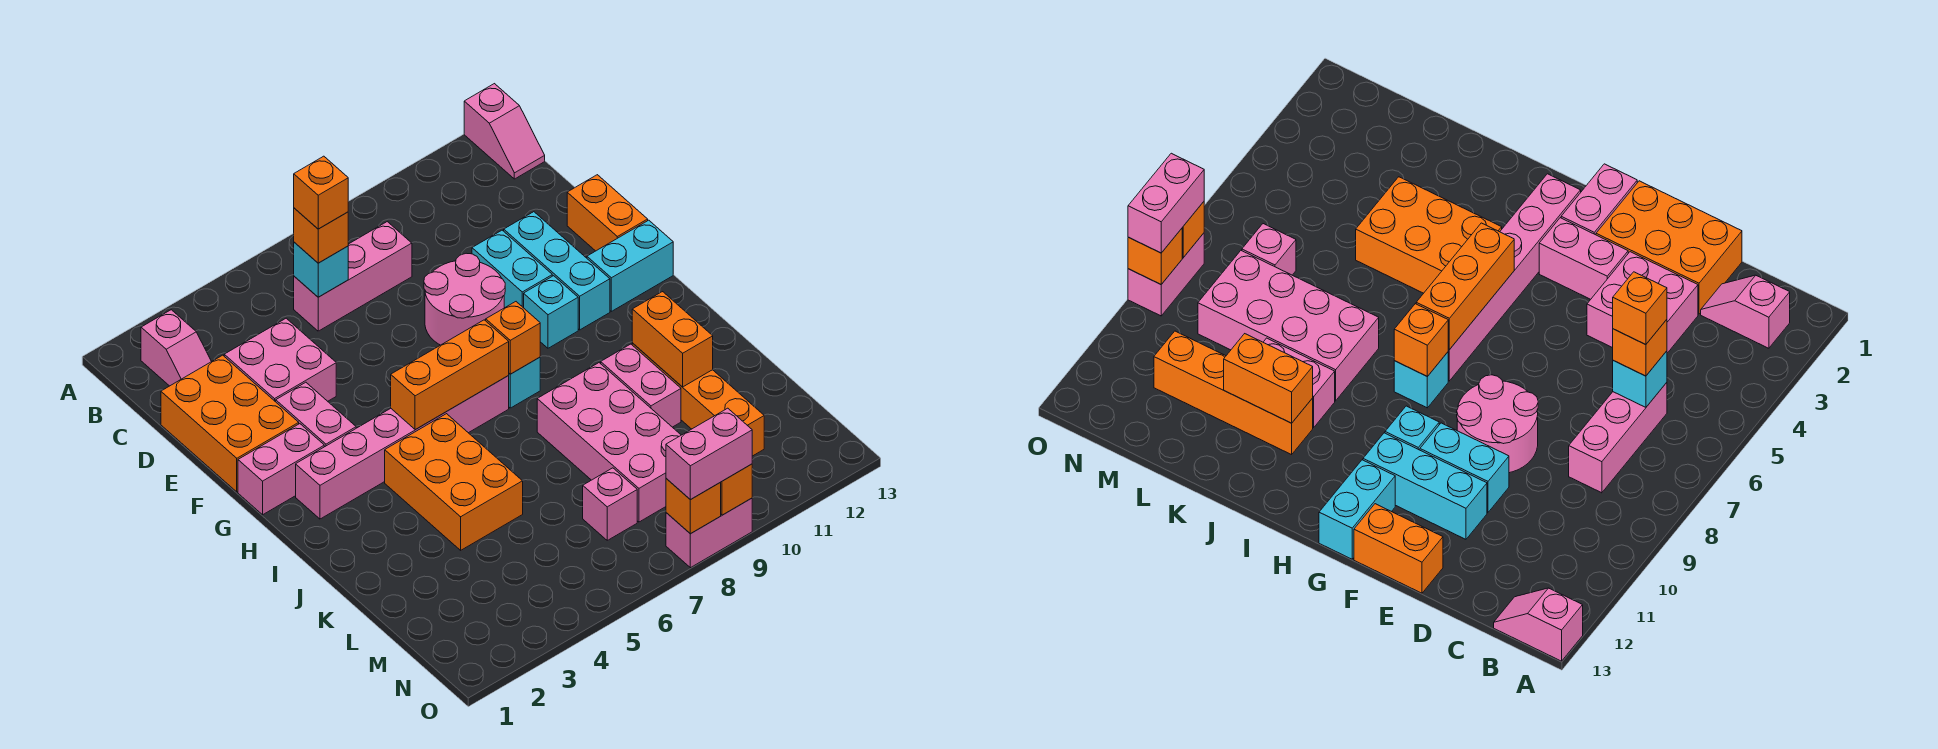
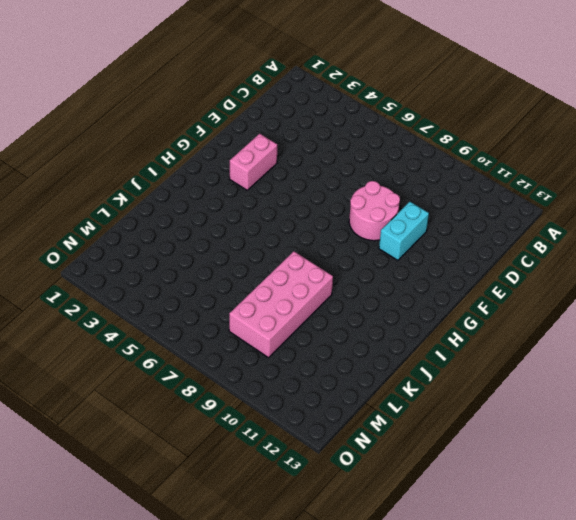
none -> pink slope A13:B13 level 1 top A
none -> pink slope B2:C2 level 1 top B
none -> pink brick C6:C8 level 1
none -> orange brick D1:F2 level 1

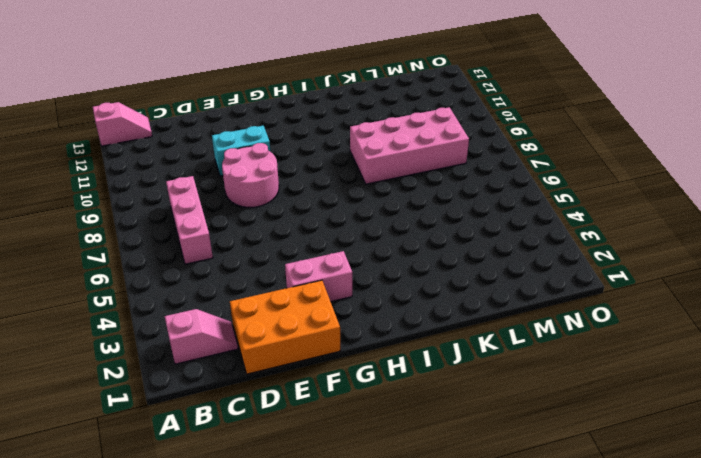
none -> pink brick D3:E4 level 1
none -> cyan brick E11:G11 level 1
none -> orange brick E13:F13 level 1
none -> pink brick G1:G2 level 1

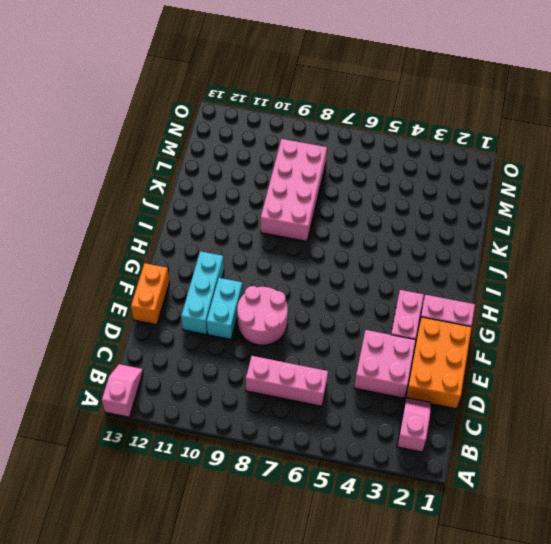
none -> cyan brick G10 level 1
none -> cyan brick G12:G13 level 1
none -> pink brick H2:H7 level 1
none -> cyan brick H8 level 1

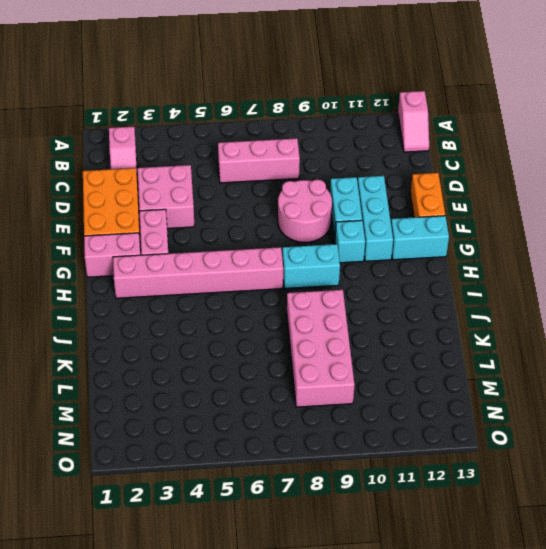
cyan brick H8:H9 level 1 -> cyan brick H8 level 1
none -> orange brick I4:K5 level 1
none -> pink brick J10:K10 level 1
none -> orange brick J11:M11 level 1
none -> pink brick M7 level 1

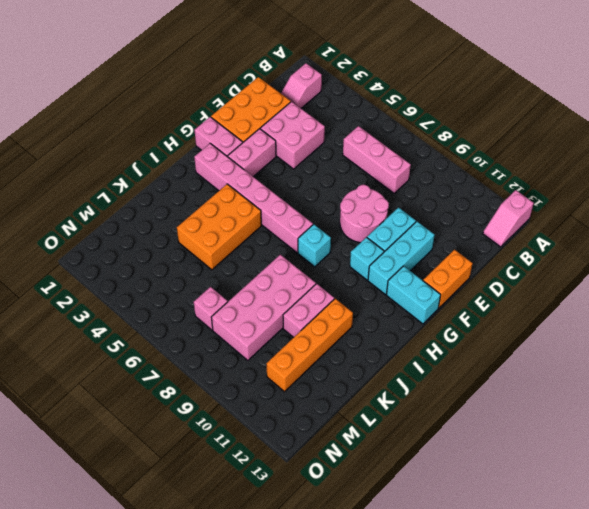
none -> pink brick O8:O9 level 1
none -> cyan brick C6 level 2
none -> orange brick H5:H7 level 2
none -> orange brick H8 level 2

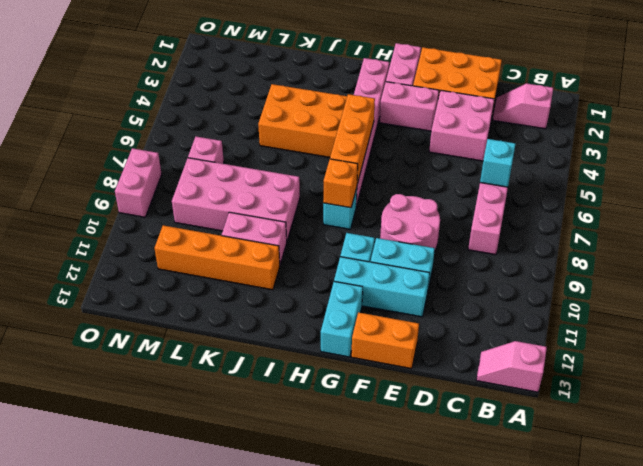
none -> orange brick J11:K11 level 2
none -> orange brick O8 level 2
none -> orange brick O9 level 2
none -> orange brick C6 level 3

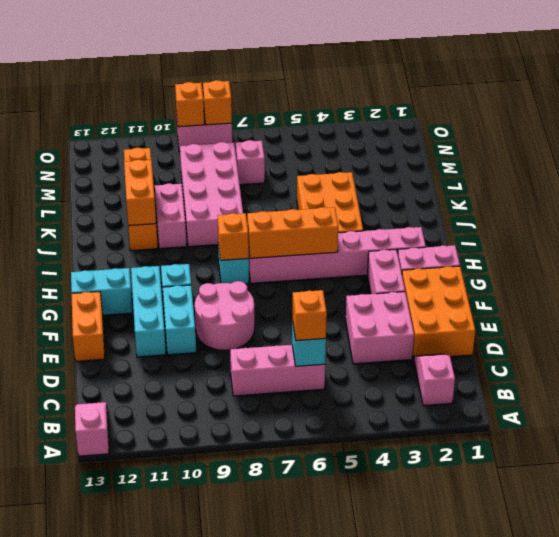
none -> pink brick O8:O9 level 3
none -> orange brick C6 level 4

